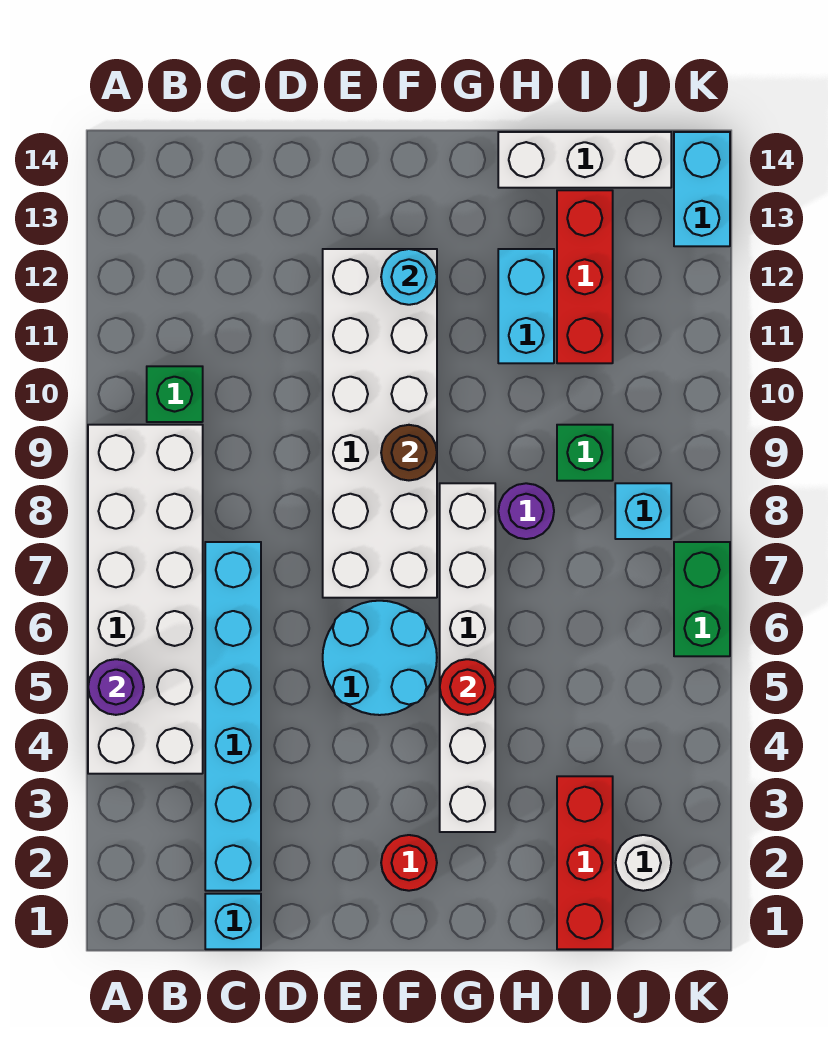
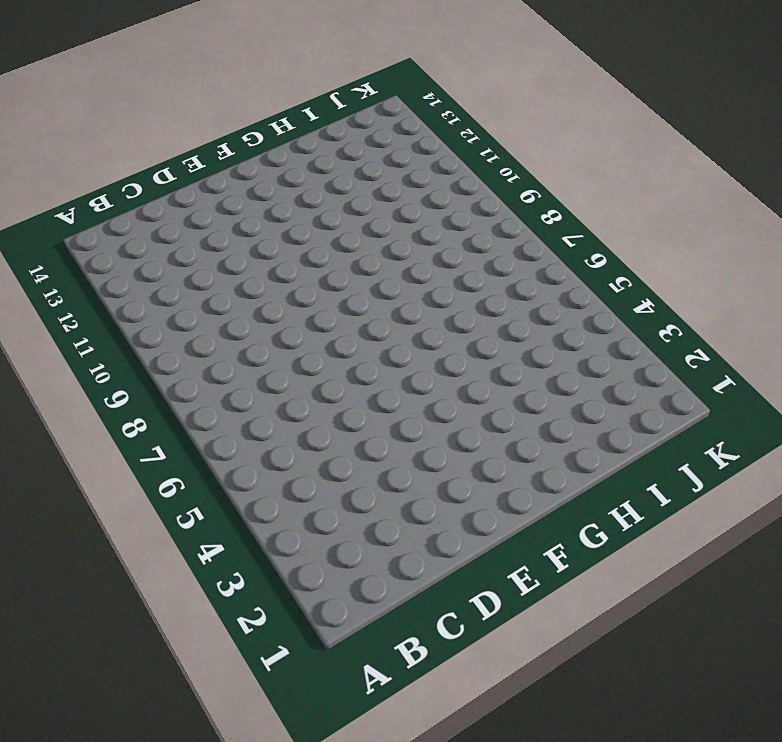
none -> white brick A4:B9 level 1
none -> green brick B10 level 1
none -> cyan brick C1 level 1

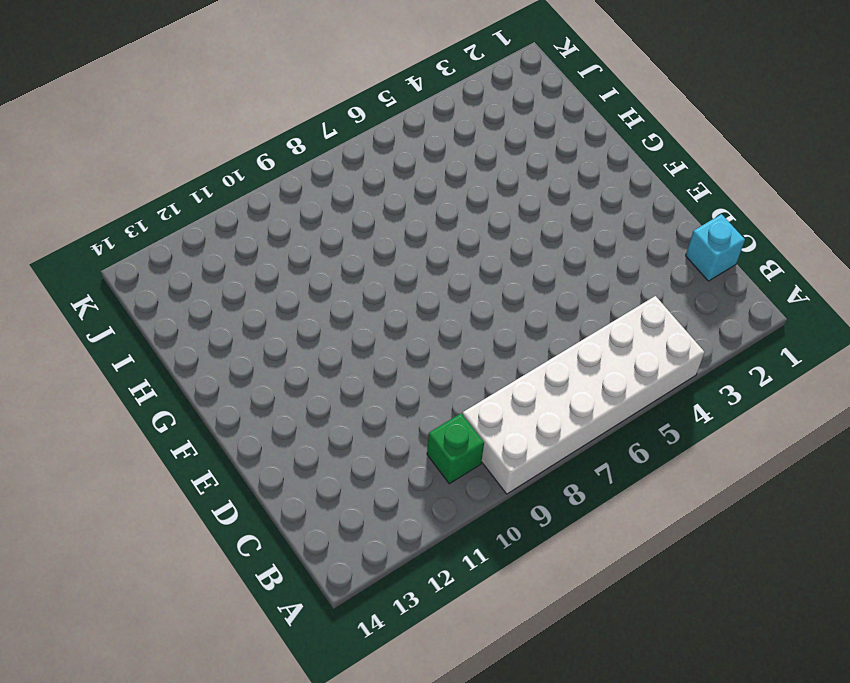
none -> cyan brick C2:C7 level 1
none -> cyan round brick E5:F6 level 1
none -> white brick E7:F12 level 1

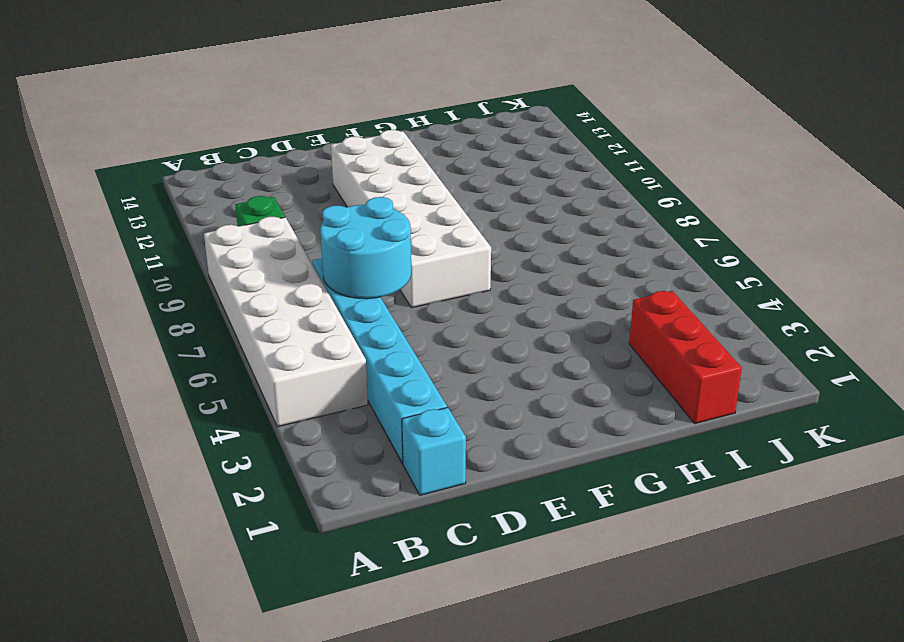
cyan round brick C6:D7 level 2 -> cyan round brick E5:F6 level 1
none -> red round brick F2 level 1
none -> white brick G3:G8 level 1
none -> purple round brick H8 level 1

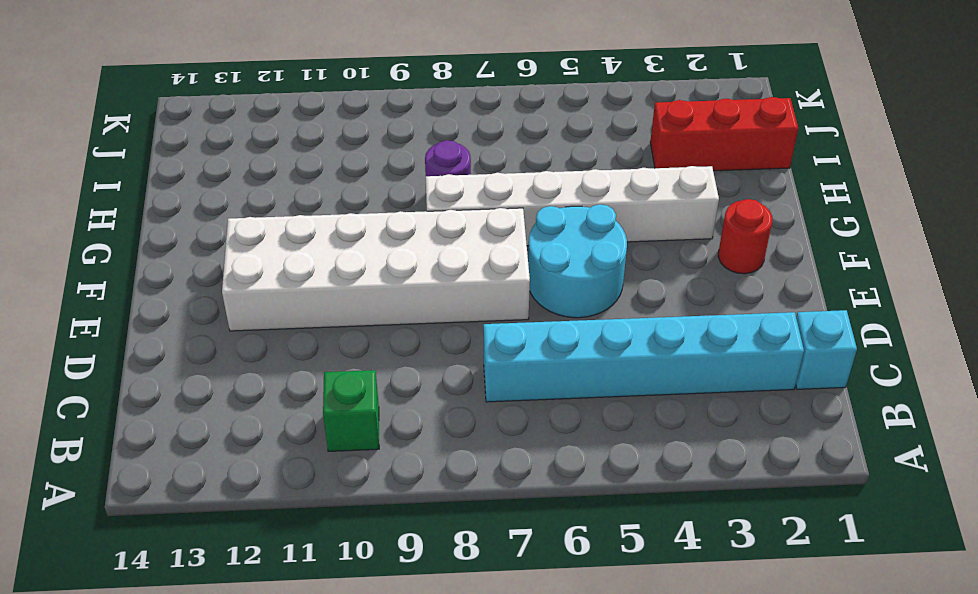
none -> white brick A4:B9 level 1
none -> cyan brick H11:H12 level 1
none -> white brick H14:J14 level 1

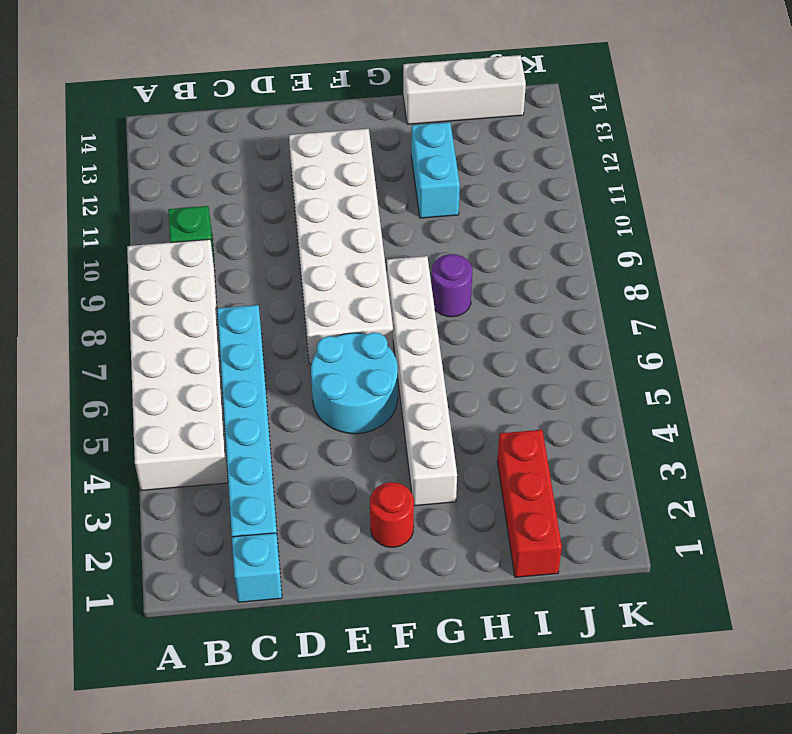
none -> green brick I9 level 1
none -> red brick I11:I13 level 1
none -> white round brick J2 level 1

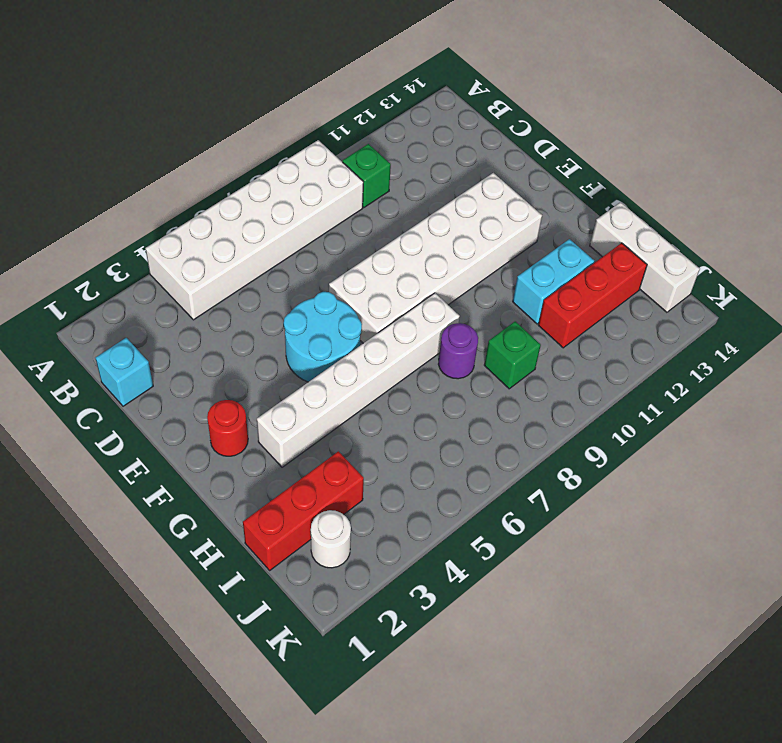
none -> cyan brick C2:C7 level 1
none -> cyan brick J8 level 1
none -> green brick K6:K7 level 1

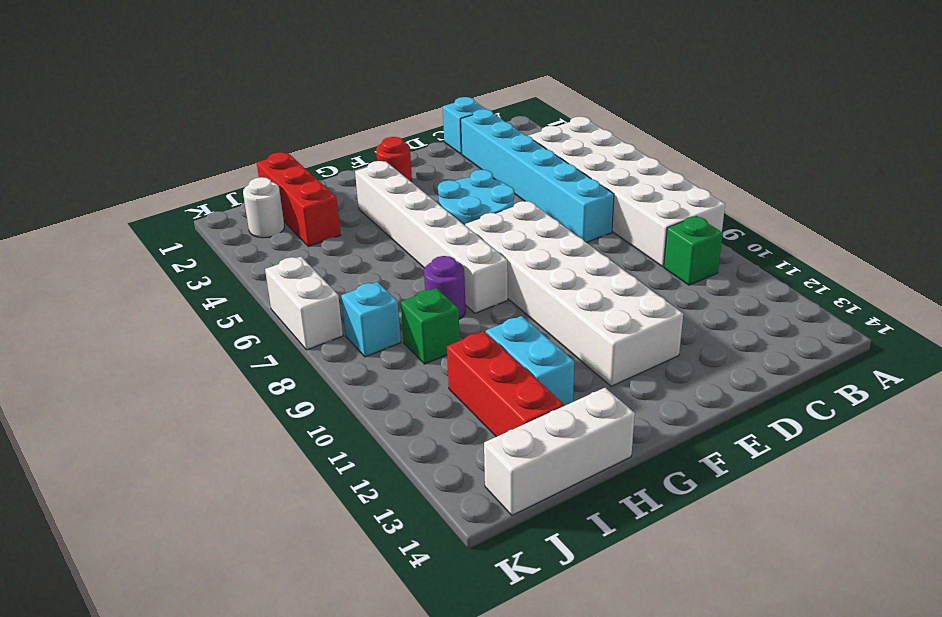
white brick K6:K7 level 1 -> green brick K6:K7 level 1
none -> cyan brick K13:K14 level 1
none -> purple round brick A5 level 2
none -> brown round brick F9 level 2

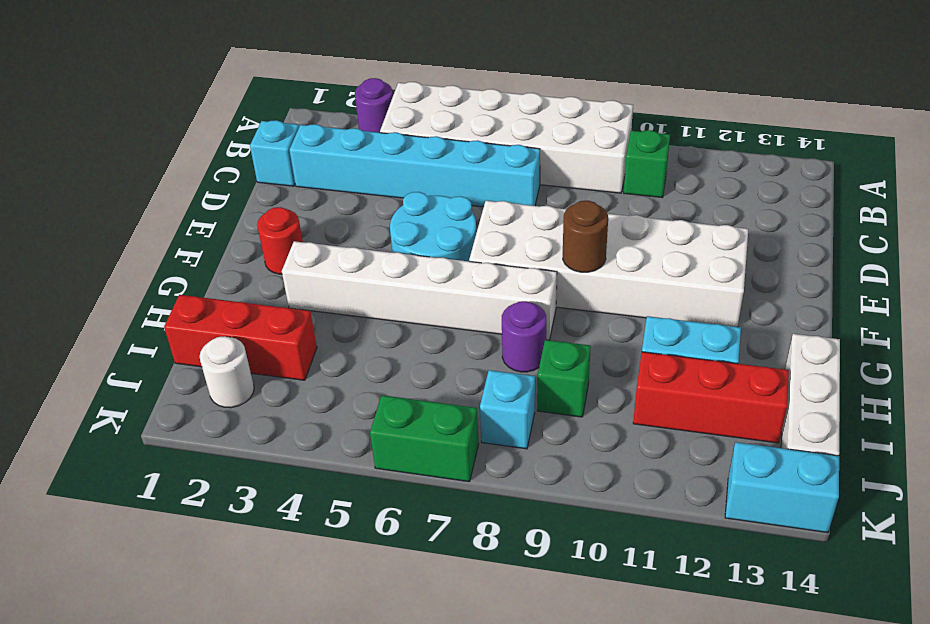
purple round brick A3 level 1 -> purple round brick A5 level 2
none -> cyan round brick F12 level 2
none -> red round brick G5 level 2

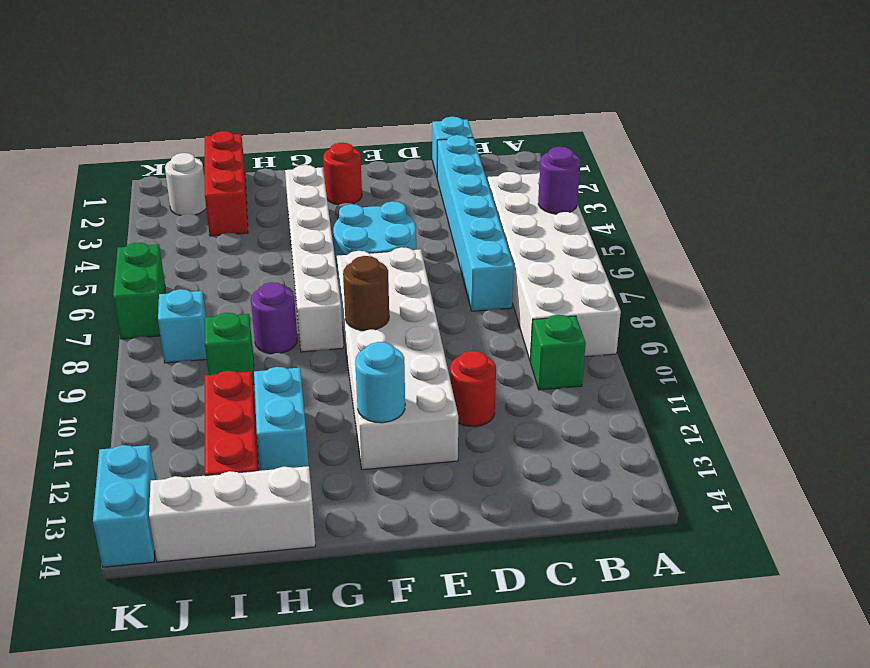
red round brick D11 level 1 -> red round brick G5 level 2

